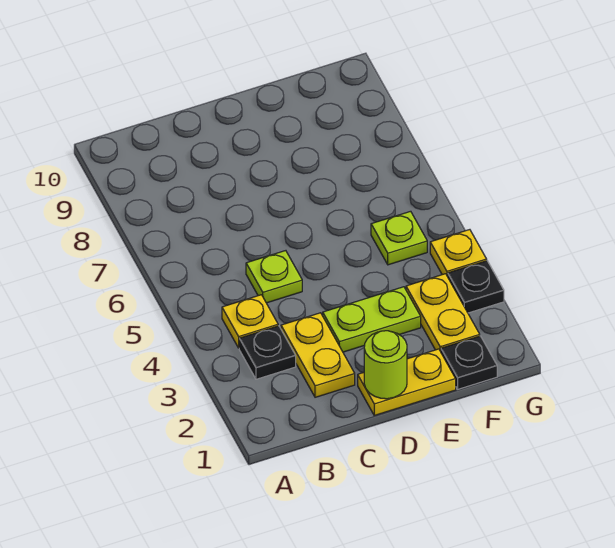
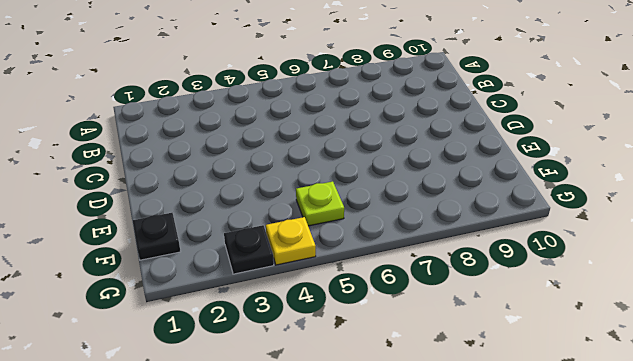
none -> black plate B3 level 1
none -> yellow plate B4 level 1
none -> yellow plate C2:C3 level 1

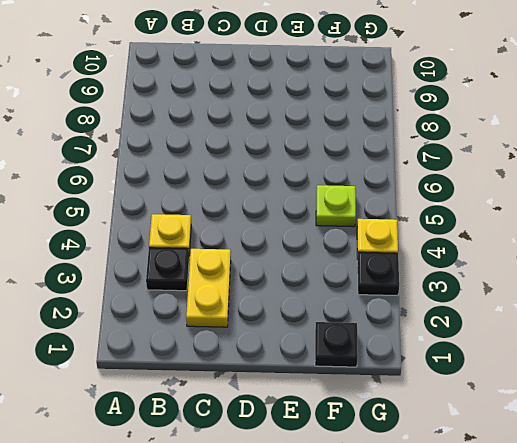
none -> lime plate C5 level 1
none -> yellow plate D1:E1 level 1
none -> lime plate D3:E3 level 1

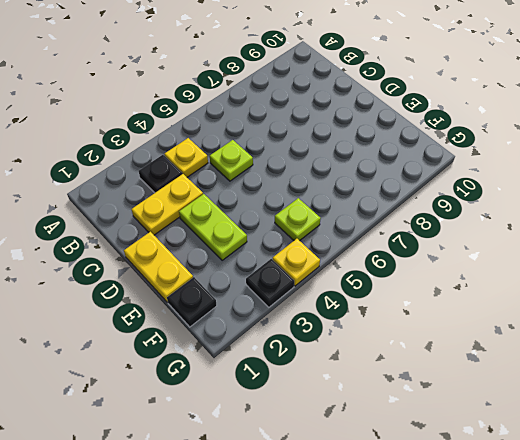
none -> yellow plate F2:F3 level 1
none -> lime round brick D1 level 2

